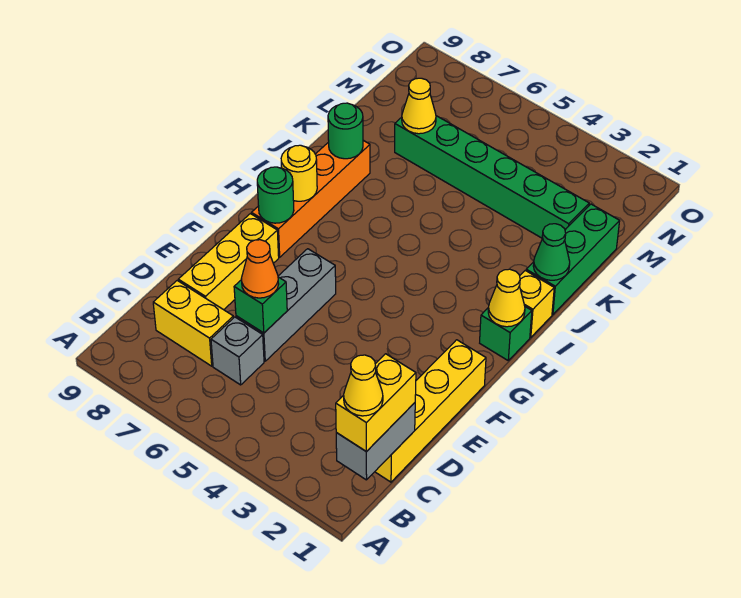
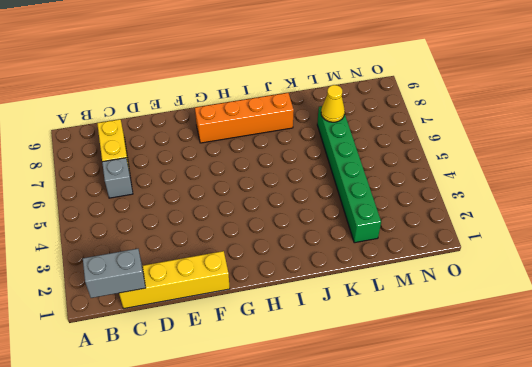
none -> grey brick D6:F6 level 1
none -> yellow brick D8:F8 level 1
none -> green brick H1 level 1

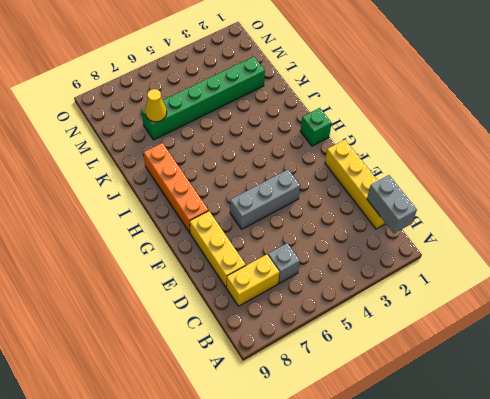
grey brick F4:F6 level 1 -> grey brick D6:F6 level 1
none -> yellow brick I1 level 1
none -> green brick J1:L1 level 1
none -> green brick D6 level 2

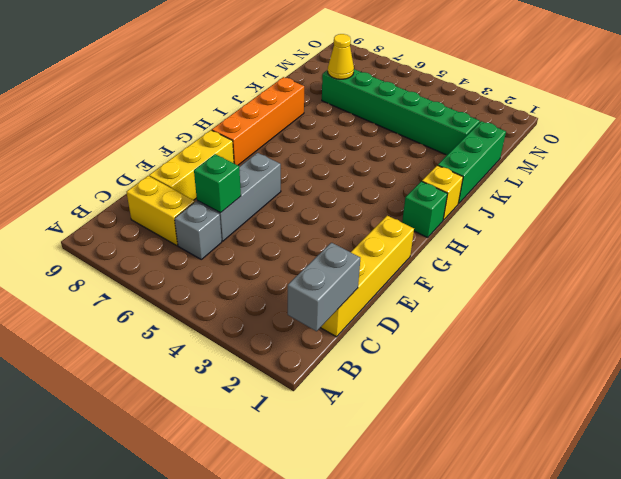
none -> green round brick G8 level 2
none -> yellow cone H1 level 2
none -> yellow round brick H8 level 2

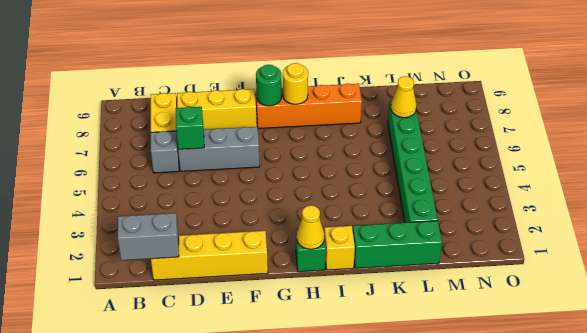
none -> green cone J1 level 2
none -> green round brick J8 level 2
none -> yellow brick B1:C1 level 3

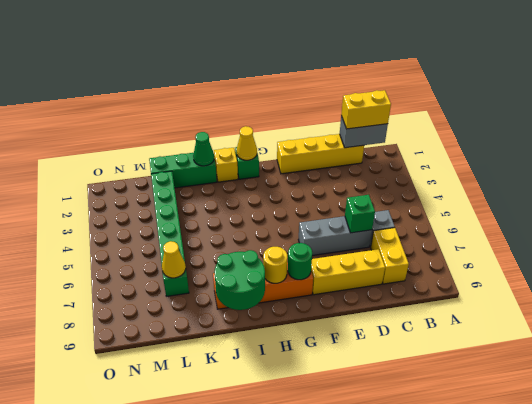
green round brick I8:J9 level 2 -> green round brick J8 level 2
none -> orange cone D6 level 3
none -> yellow cone B1 level 4

